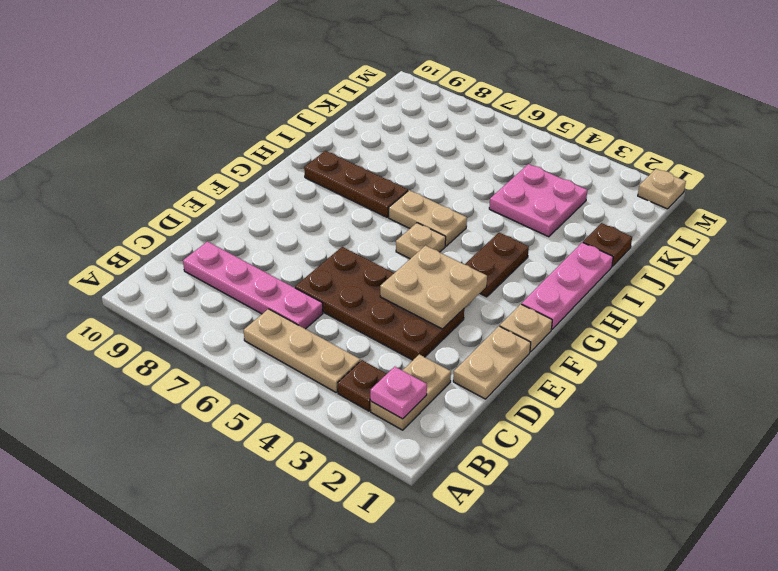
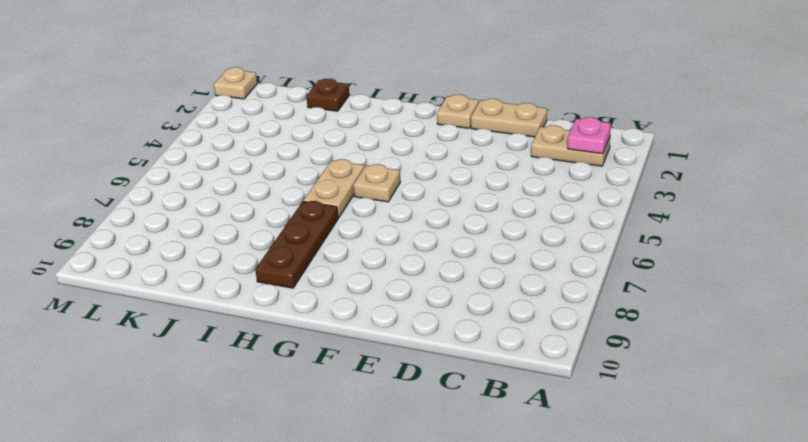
none -> brown plate B3 level 1
none -> tan plate B4:B6 level 1
none -> pink plate C6:C9 level 1

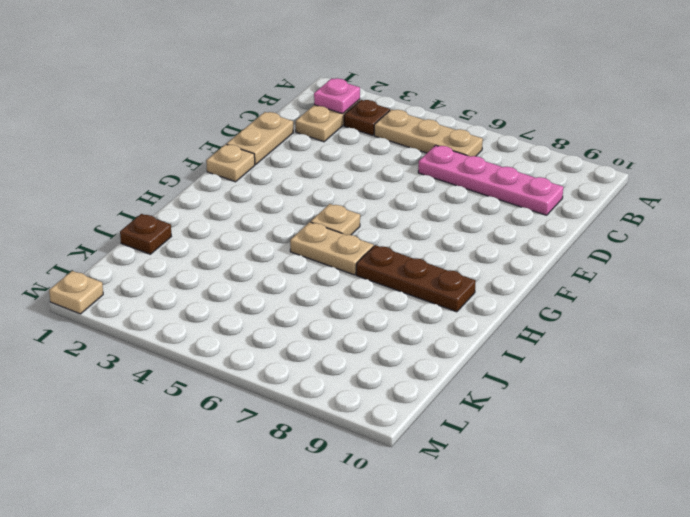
none -> brown plate D3:E6 level 1
none -> pink plate G1:I1 level 1
none -> brown plate G3:H3 level 1

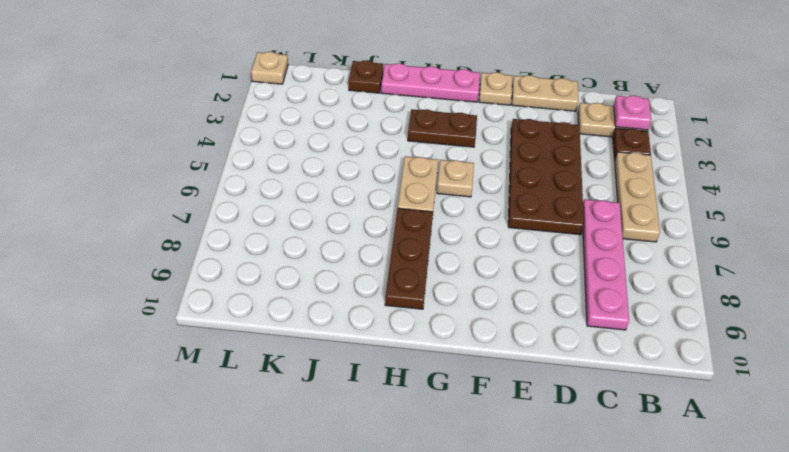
none -> pink plate J3:K4 level 1
none -> tan plate E3:F4 level 2

